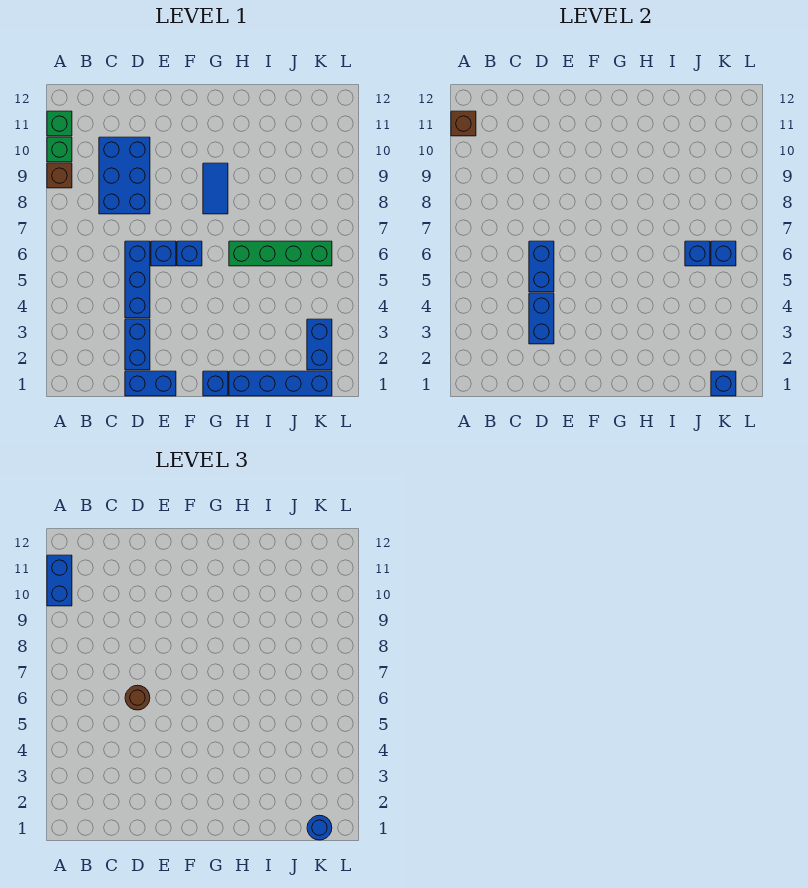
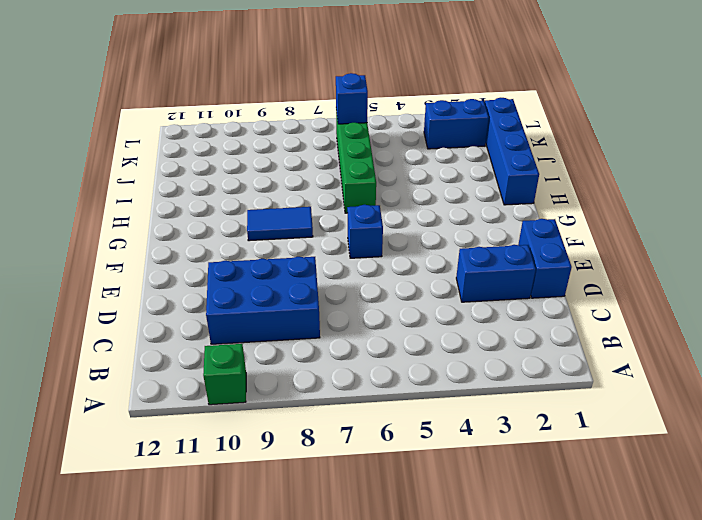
none -> brown brick A9 level 1
none -> green brick A11 level 1
none -> blue brick D4:D6 level 1

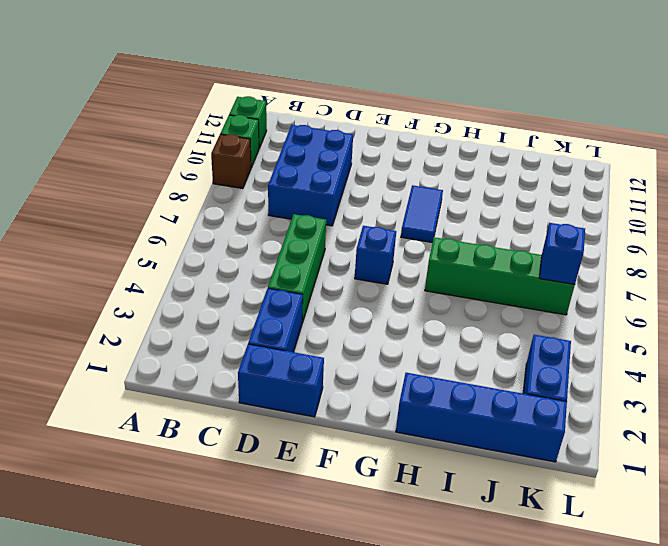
green brick D4:D6 level 1 -> blue brick D4:D6 level 1
none -> blue brick E6 level 1
none -> blue brick G1 level 1
none -> brown brick A11 level 2

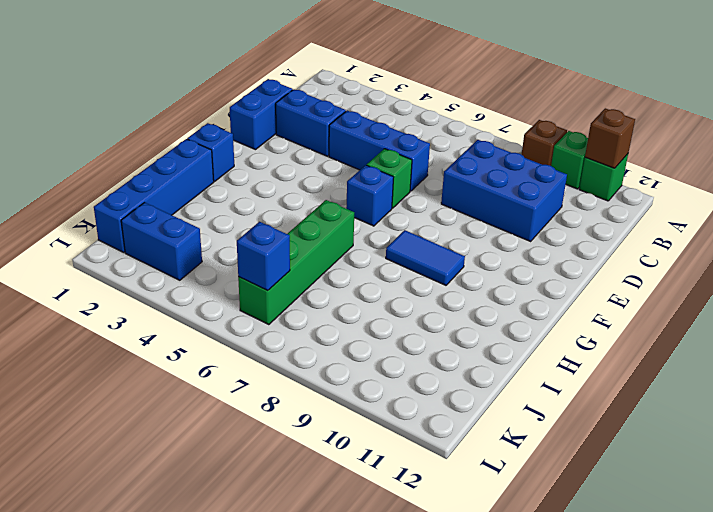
green brick E6 level 1 -> blue brick E6 level 1
none -> blue brick D3:D4 level 2
none -> blue brick D5:D6 level 2
none -> blue brick J6 level 2

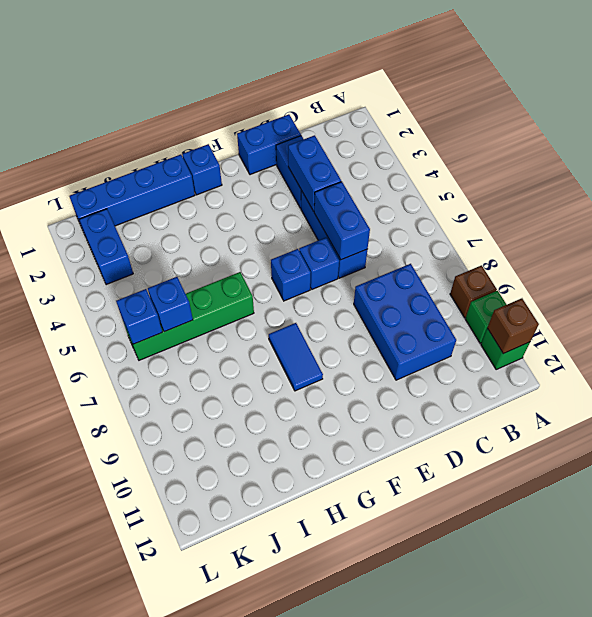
none -> blue brick K1 level 2
none -> blue brick A10:A11 level 3
none -> brown round brick D6 level 3

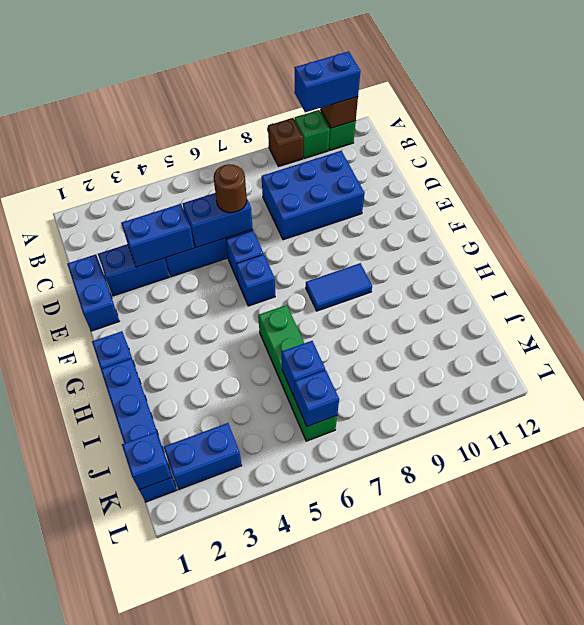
none -> blue round brick K1 level 3

